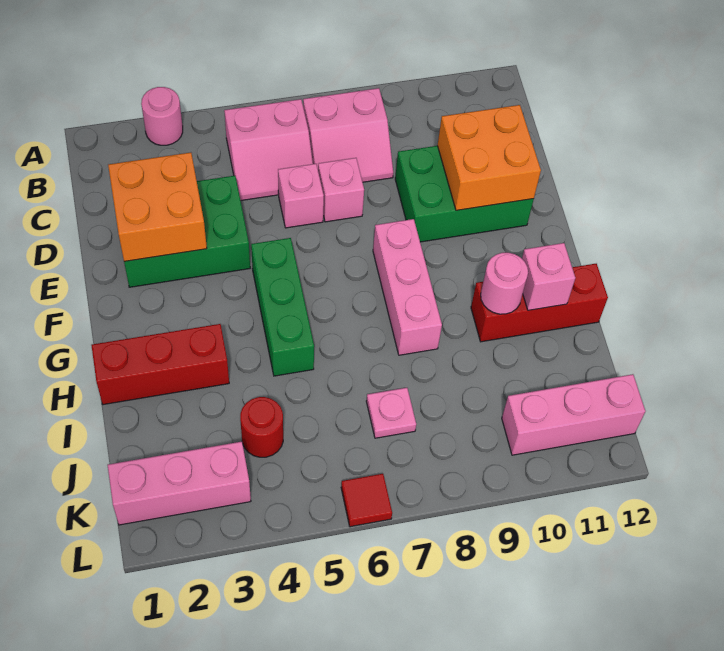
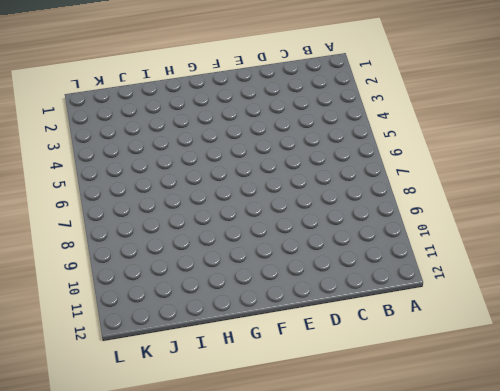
none -> pink round brick A3 level 1
none -> pink slope B5:C6 level 1 top B
none -> pink slope B7:C8 level 1 top B

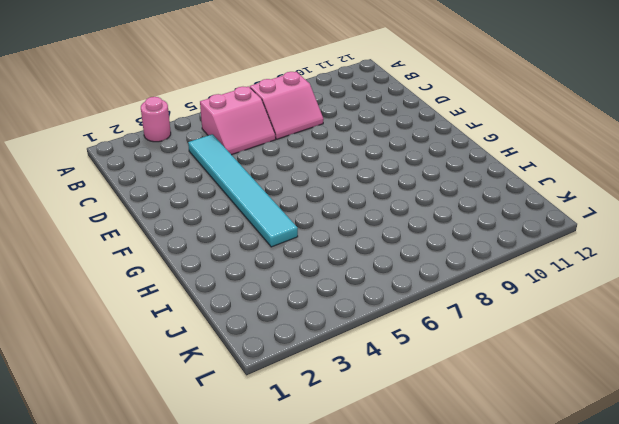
cyan tile C4:H4 level 1 -> green brick D2:E4 level 1
none -> pink brick D6 level 1
none -> pink brick D7 level 1
none -> green brick D9:E11 level 1

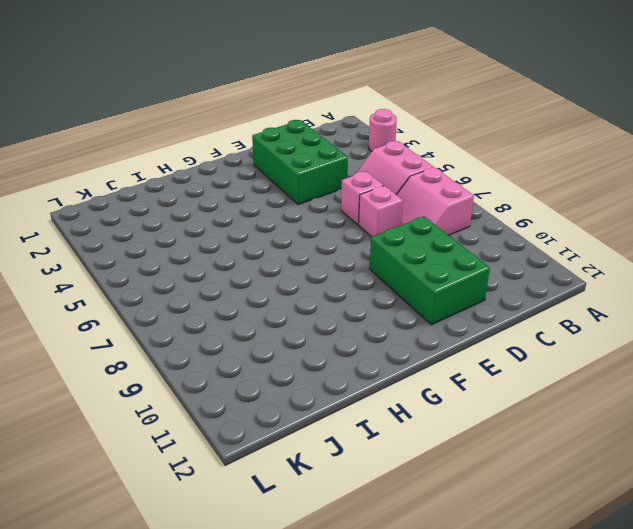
none -> green brick F5:H5 level 1
none -> pink brick F8:H8 level 1
none -> red brick H1:H3 level 1

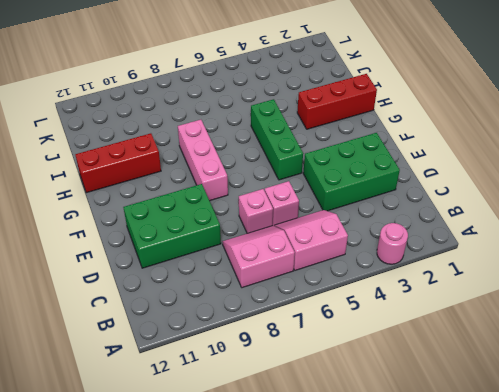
none -> red round brick J4 level 1
none -> pink plate J7 level 1
none -> pink brick K1:K3 level 1

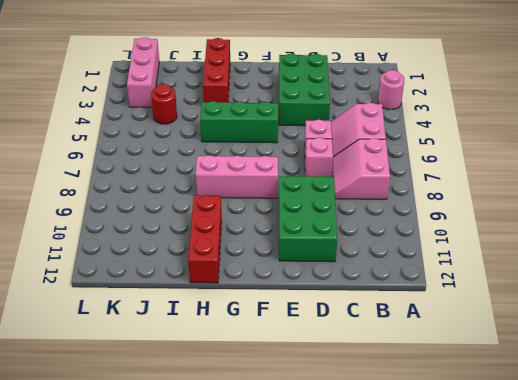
none -> pink plate J7 level 1
none -> pink brick K10:K12 level 1
none -> red tile L6 level 1

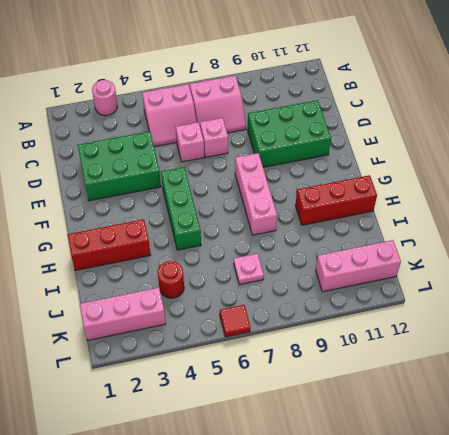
none -> orange brick D2:E3 level 2
none -> orange brick D10:E11 level 2
none -> pink round brick H10 level 2

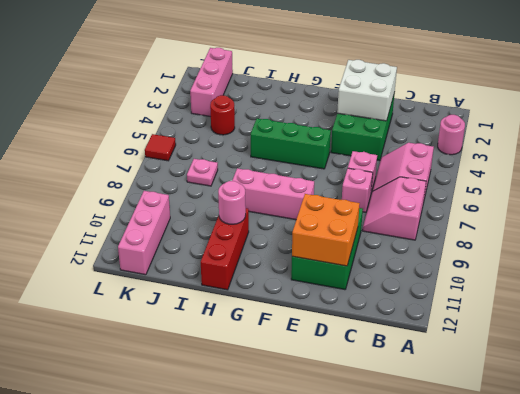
white brick D2:E3 level 2 -> orange brick D2:E3 level 2
none -> red brick H1:H3 level 1
none -> pink brick H11 level 2

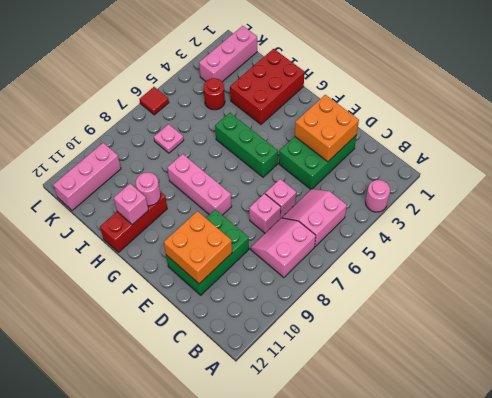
red brick H1:I3 level 1 -> red brick H1:H3 level 1

